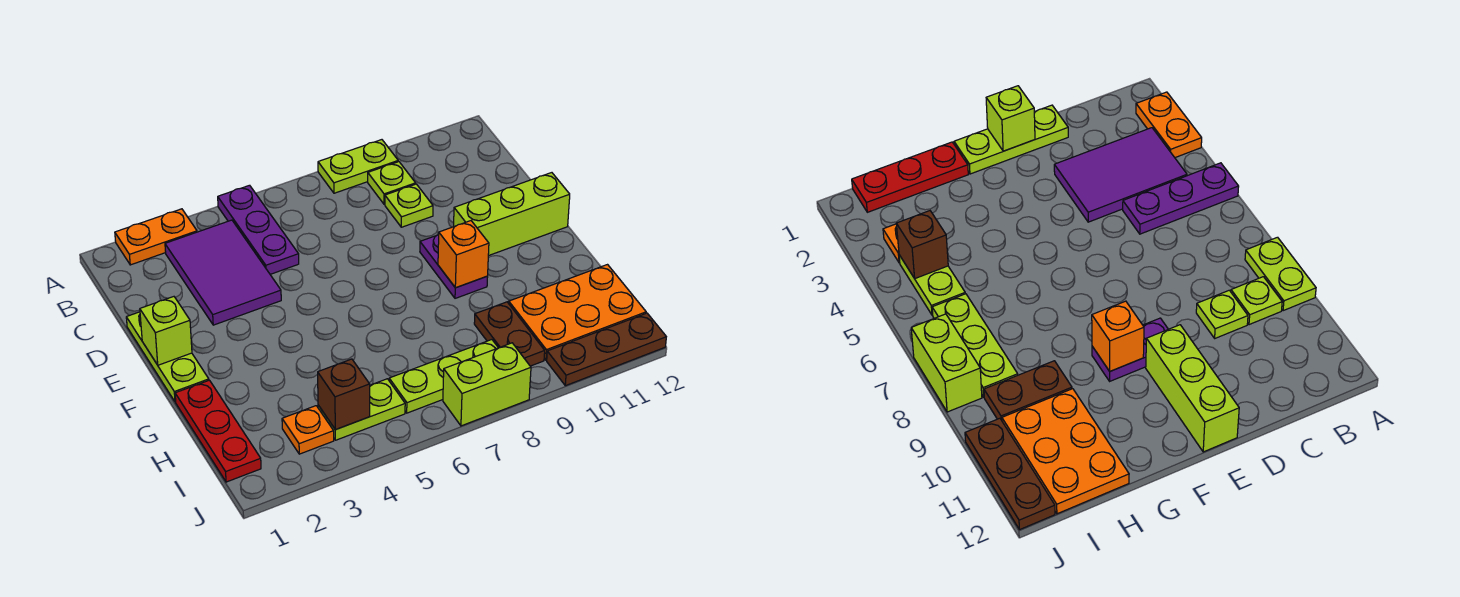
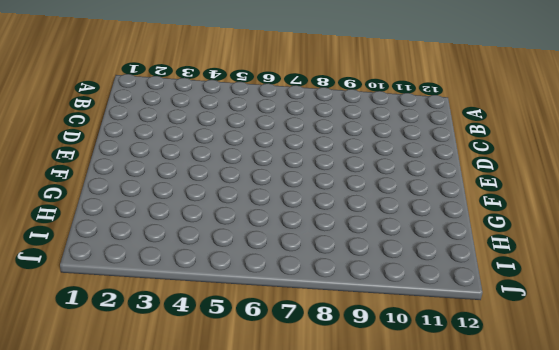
none -> orange plate A2:A3 level 1
none -> purple plate A5:C5 level 1
none -> lime plate A8:A9 level 1

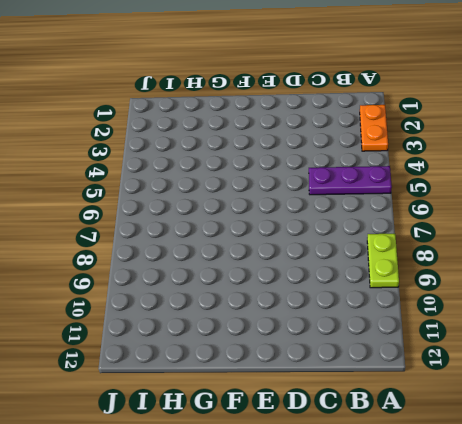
none -> purple tile B3:D4 level 1
none -> lime plate B9 level 1
none -> lime plate C9 level 1

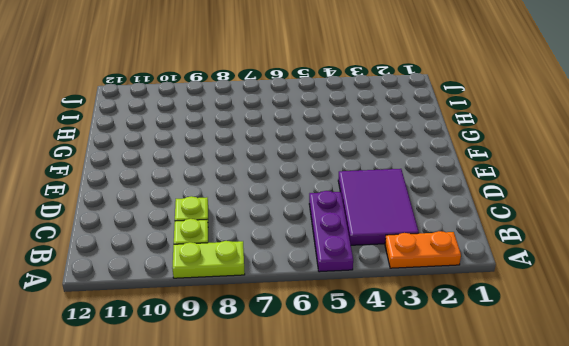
none -> lime plate D1:F1 level 1
none -> purple plate E9:F9 level 1
none -> lime brick E10:E12 level 1

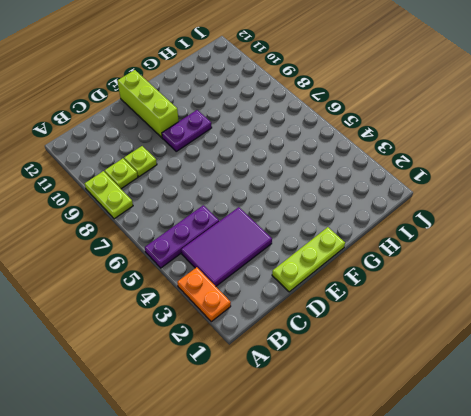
none -> red plate G1:I1 level 1
none -> brown plate H9:I9 level 1
none -> orange plate H10:I12 level 1

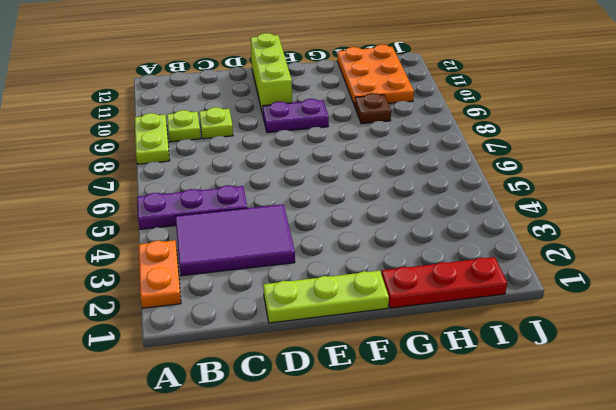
brown plate H9 level 1 -> brown plate H9:I9 level 1
none -> orange plate I3 level 1
none -> lime plate I4:I5 level 1
none -> lime plate I6:I8 level 1

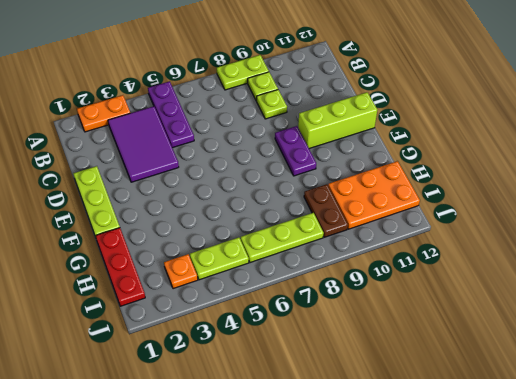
none -> lime brick J7:J8 level 1
none -> brown plate J10:J12 level 1
none -> lime brick E1 level 2

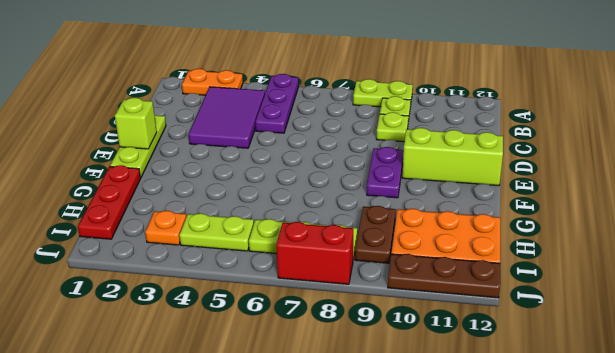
red brick J7:J8 level 1 -> lime brick J7:J8 level 1
none -> orange brick F9 level 2
none -> brown brick I4 level 2

